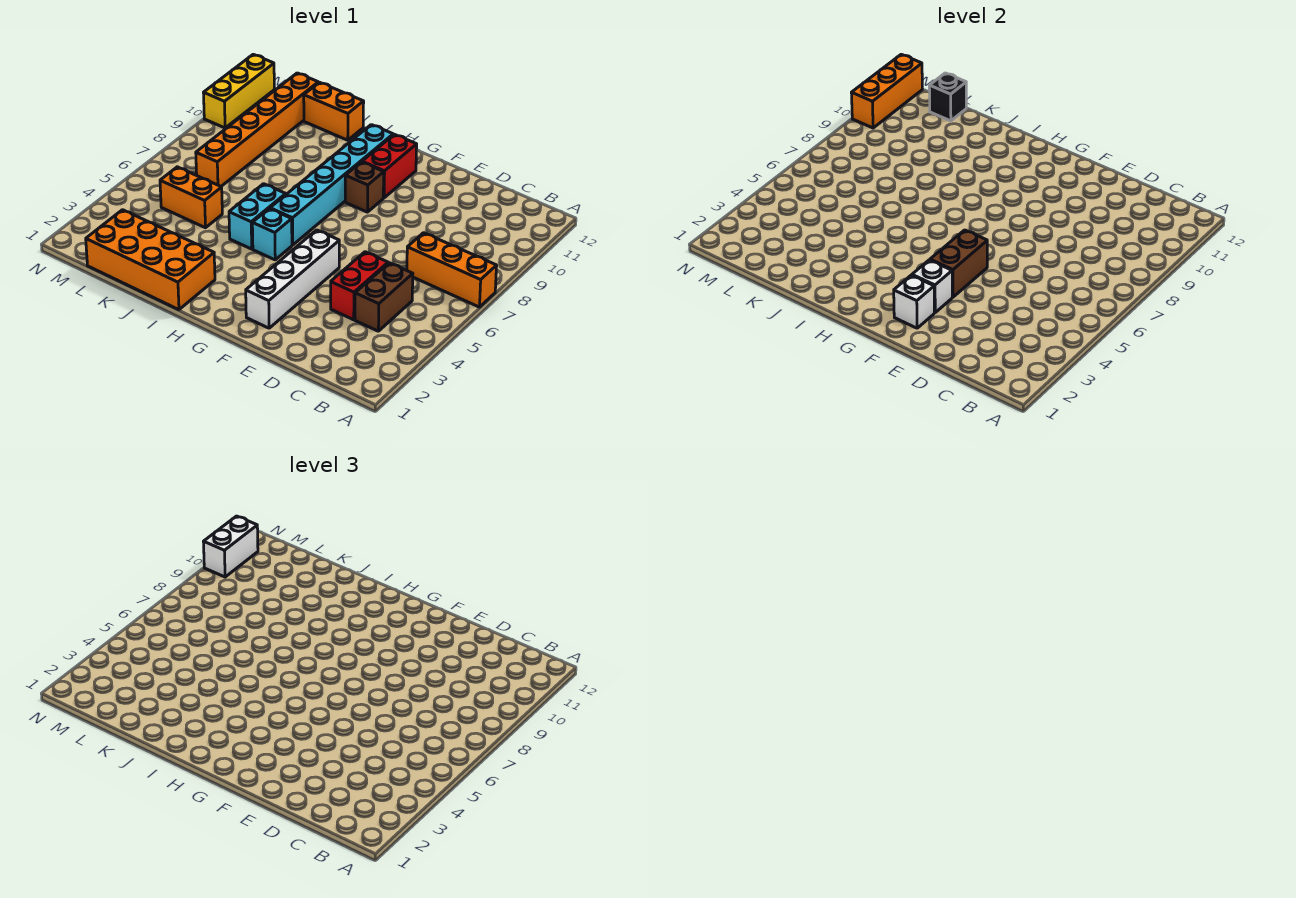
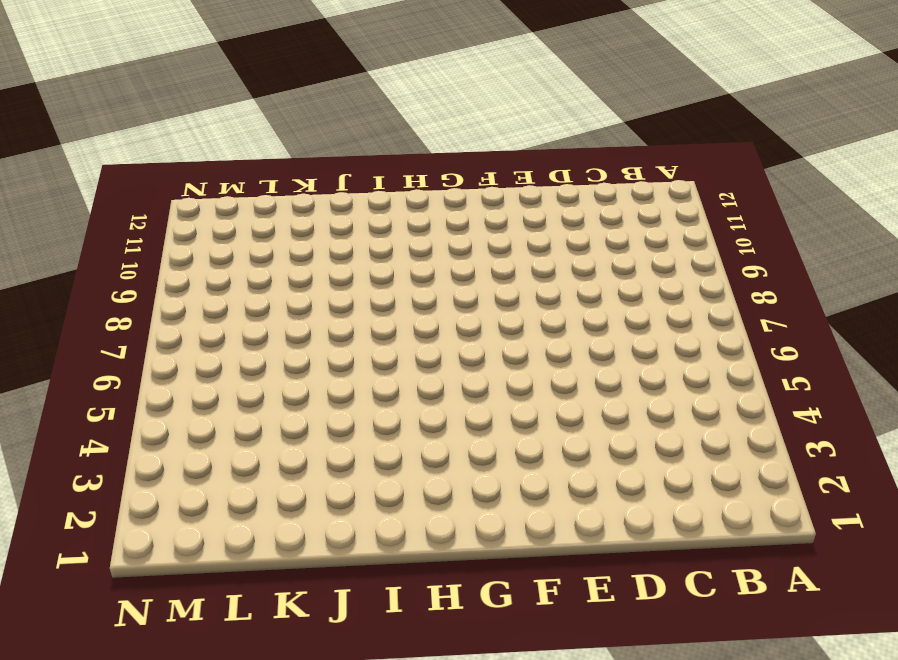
none -> orange brick A7:C7 level 1
none -> brown brick C4:C5 level 1
none -> red brick D4:D5 level 1

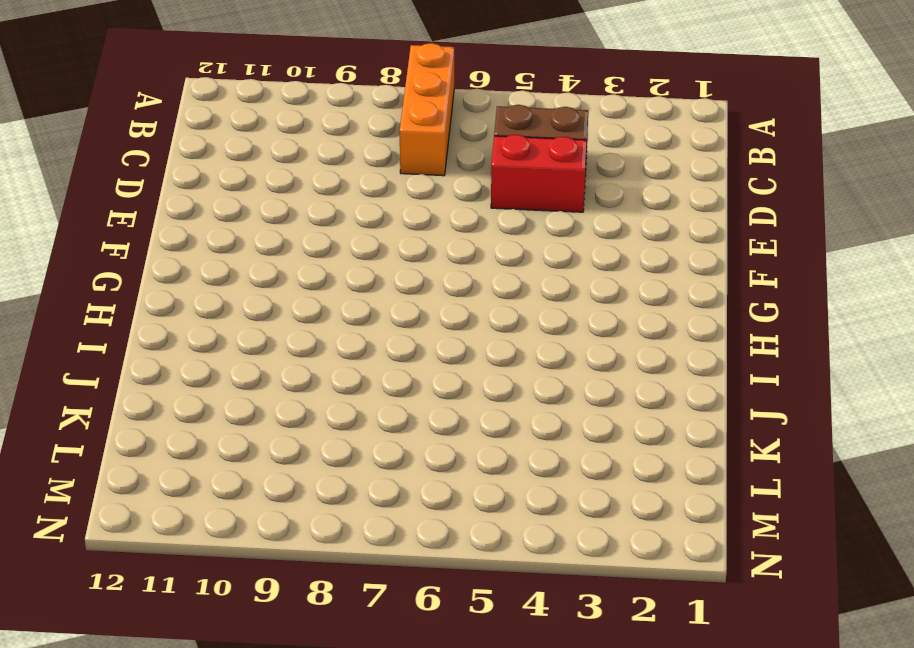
none -> white brick F2:F5 level 1
none -> brown brick G9 level 1
none -> red brick G10:G11 level 1

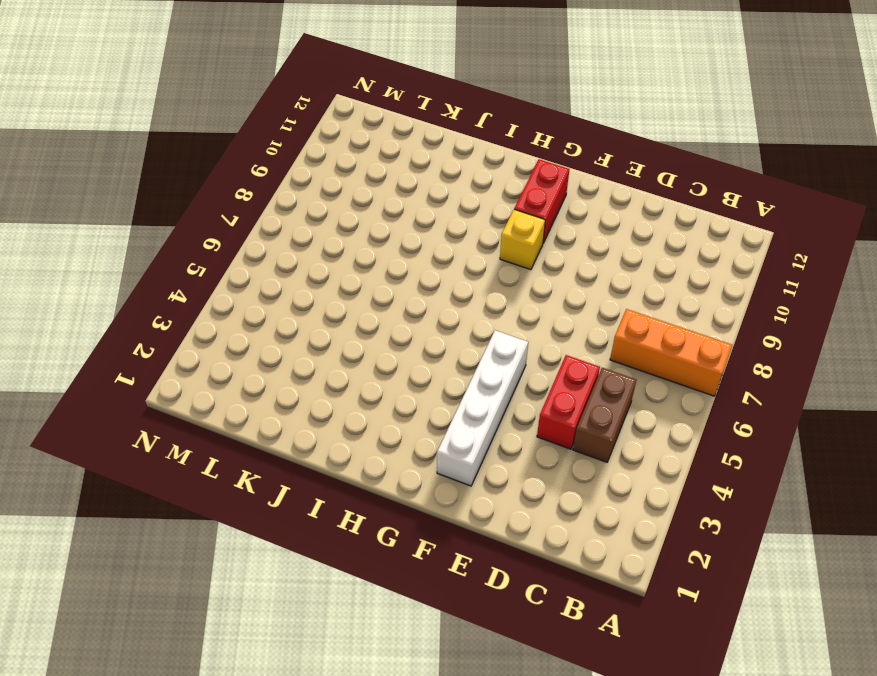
yellow brick G9 level 1 -> brown brick G9 level 1
none -> cyan brick H5 level 1
none -> cyan brick H6:H11 level 1
none -> orange brick I1:L2 level 1

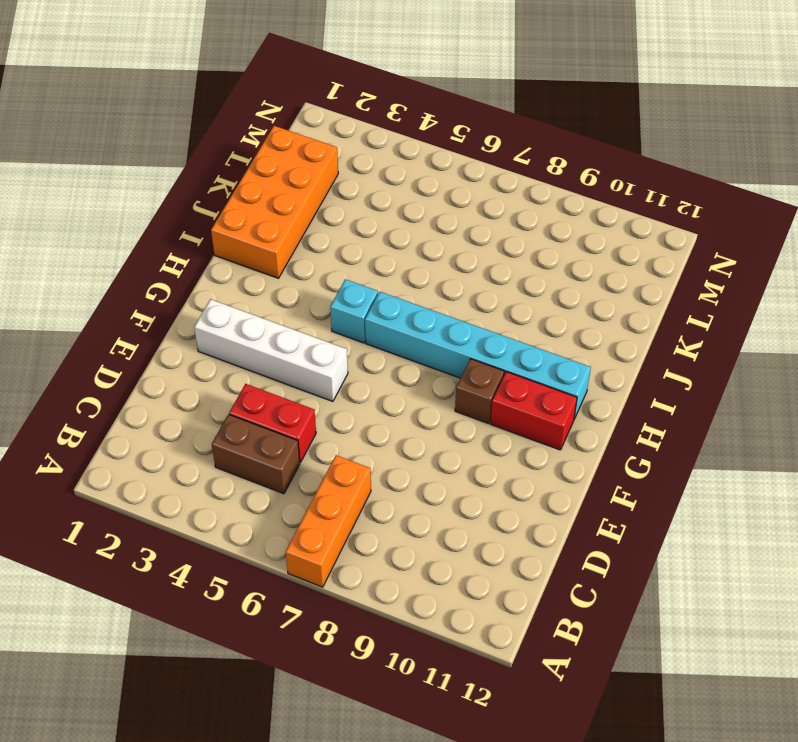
none -> cyan brick I5:I6 level 1
none -> orange brick J12:K12 level 1
none -> orange brick K5:L5 level 1

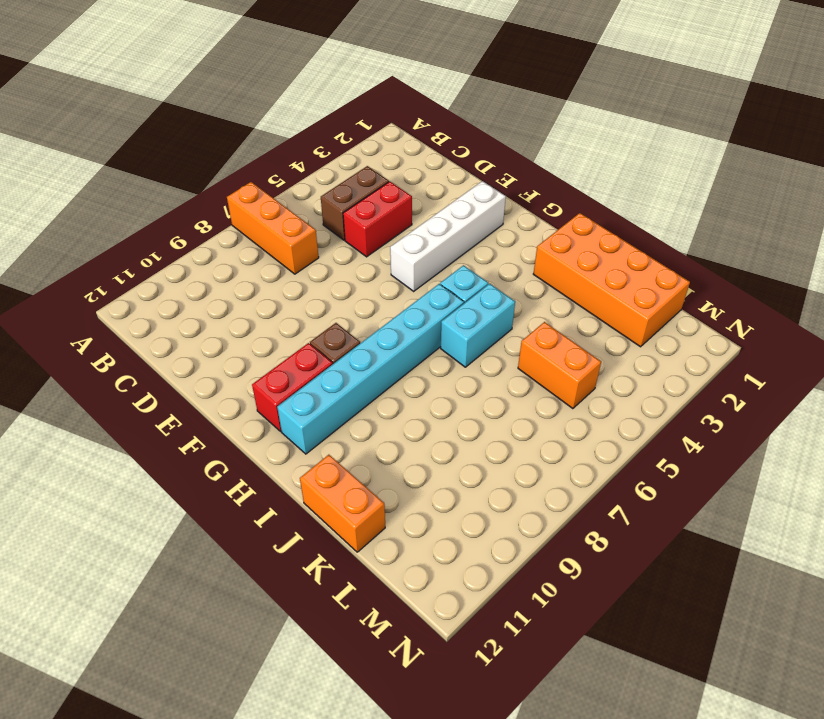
none -> orange brick L7:L12 level 1
none -> yellow brick N10:N12 level 1
none -> white brick F2 level 2

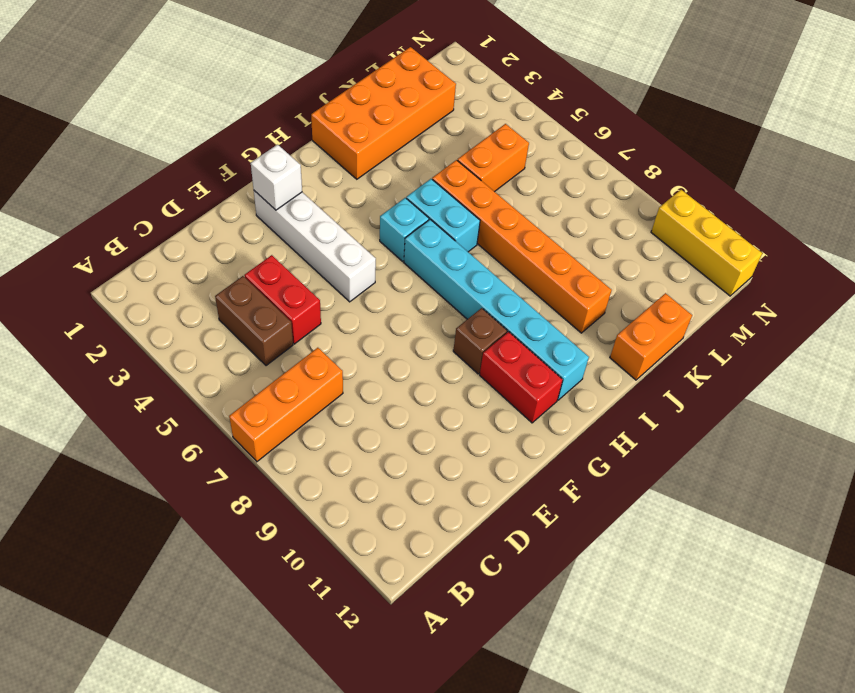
orange brick J5:J10 level 1 -> orange brick L7:L12 level 1
none -> white brick F3 level 2
none -> brown brick F4:F5 level 2
none -> black brick L12 level 2

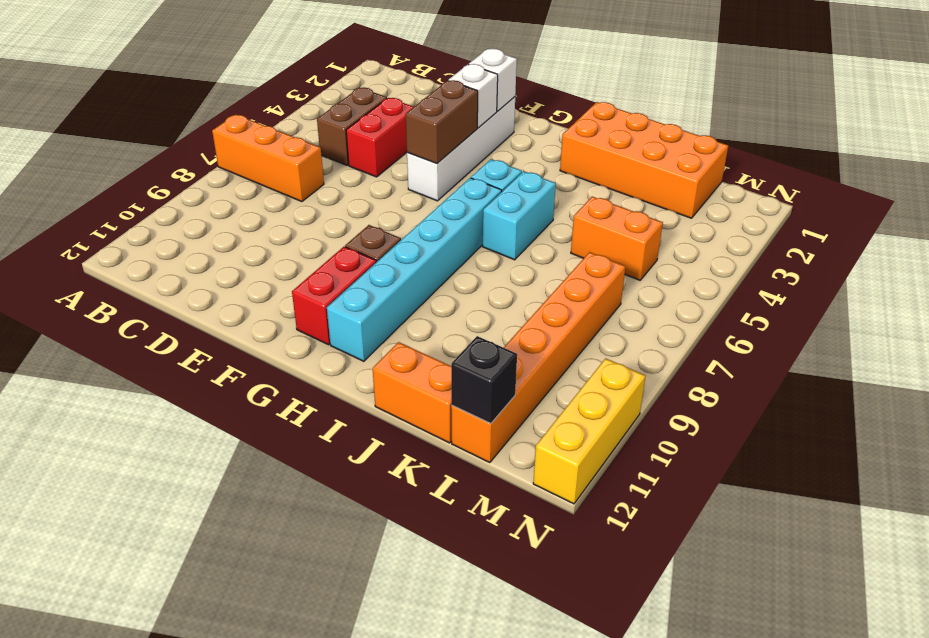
none -> orange brick N10:N12 level 2
none -> white brick N10:N11 level 3

